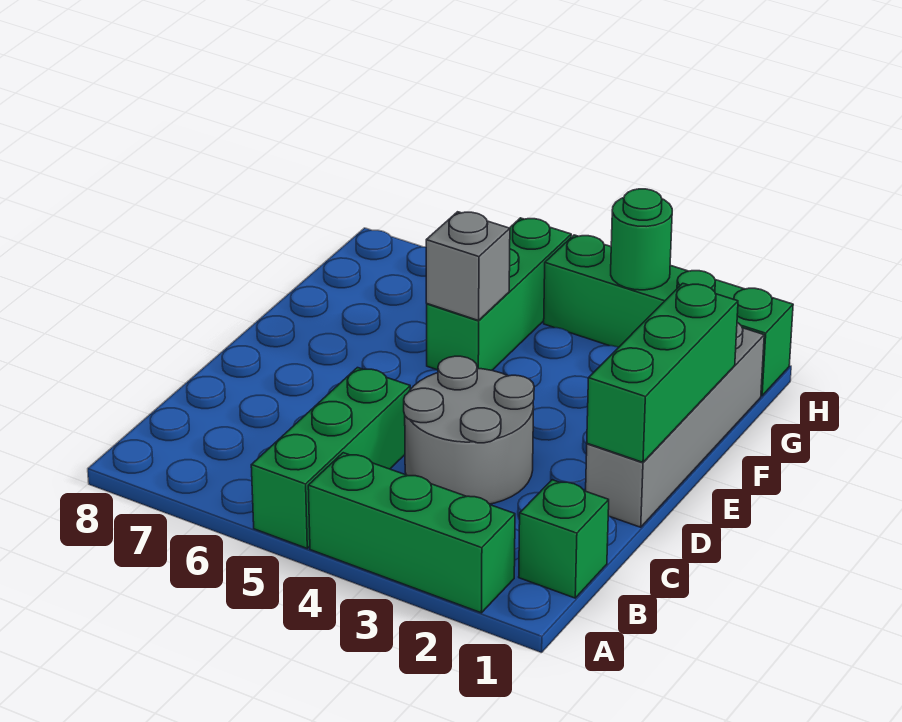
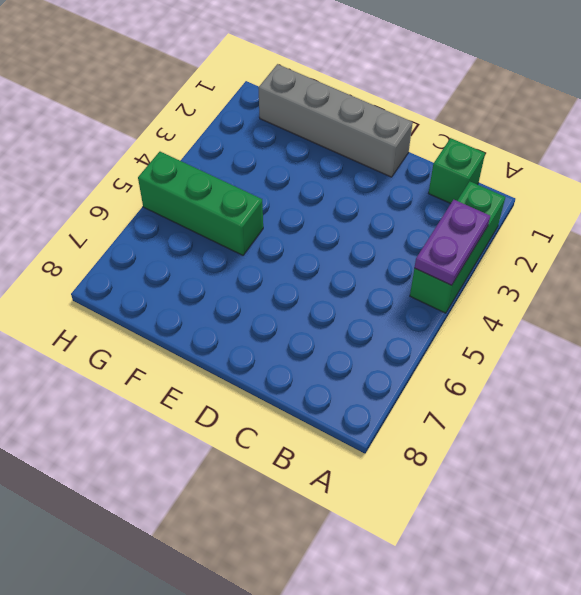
purple plate A3:A4 level 2 -> none
none -> green brick A5:C5 level 1
none -> grey round brick C3:D4 level 1

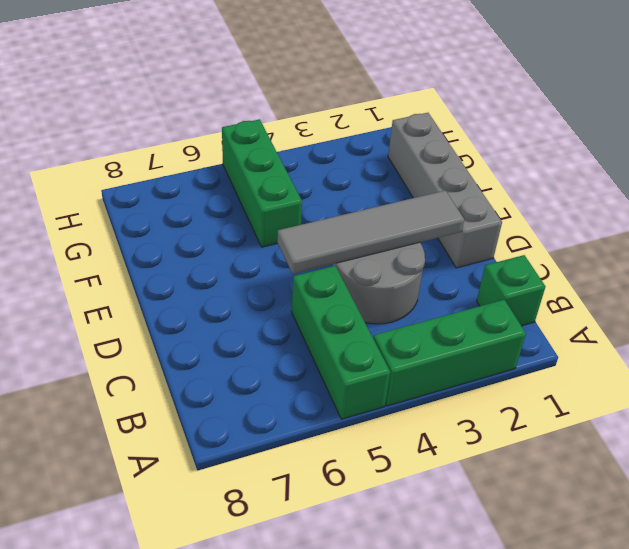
grey tile D2:D5 level 2 -> none
none -> green brick H1:H4 level 1
none -> green brick D1:F1 level 2

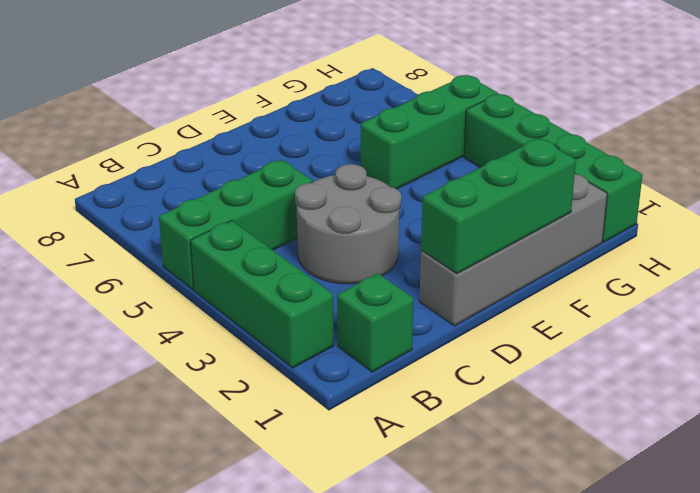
none -> grey brick F5 level 2
none -> green round brick H3 level 2

